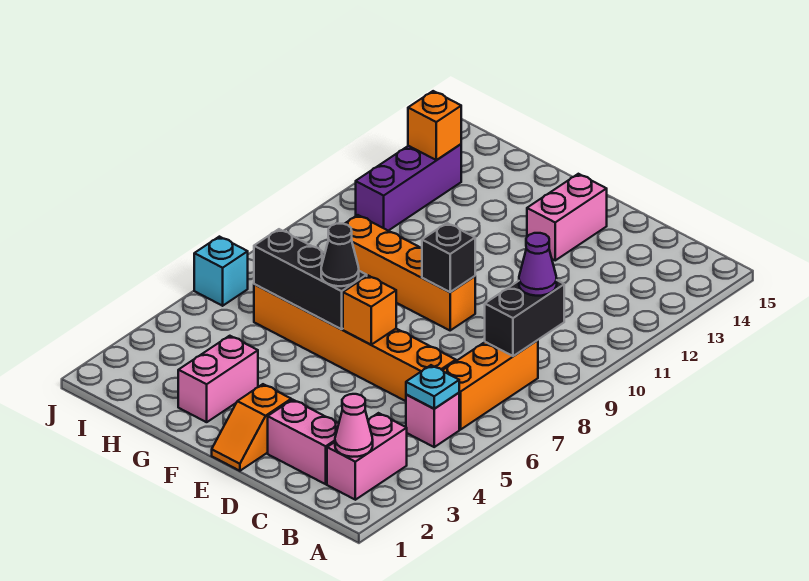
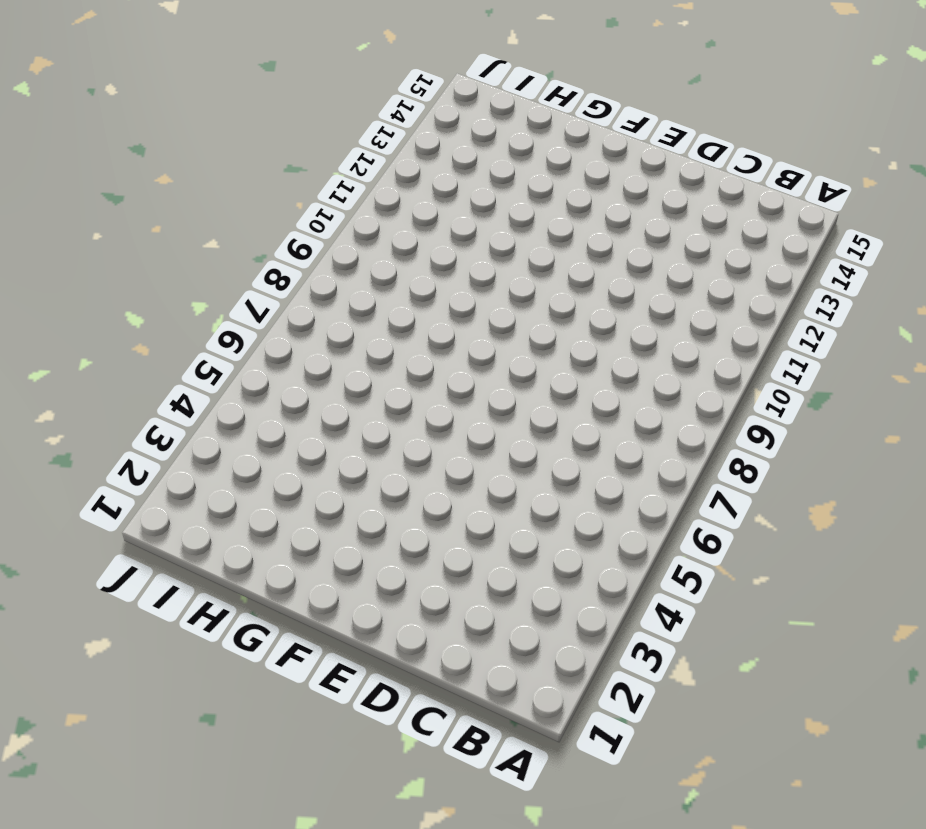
none -> pink brick B2:B3 level 1
none -> pink brick B5 level 1
none -> orange brick B6:B8 level 1

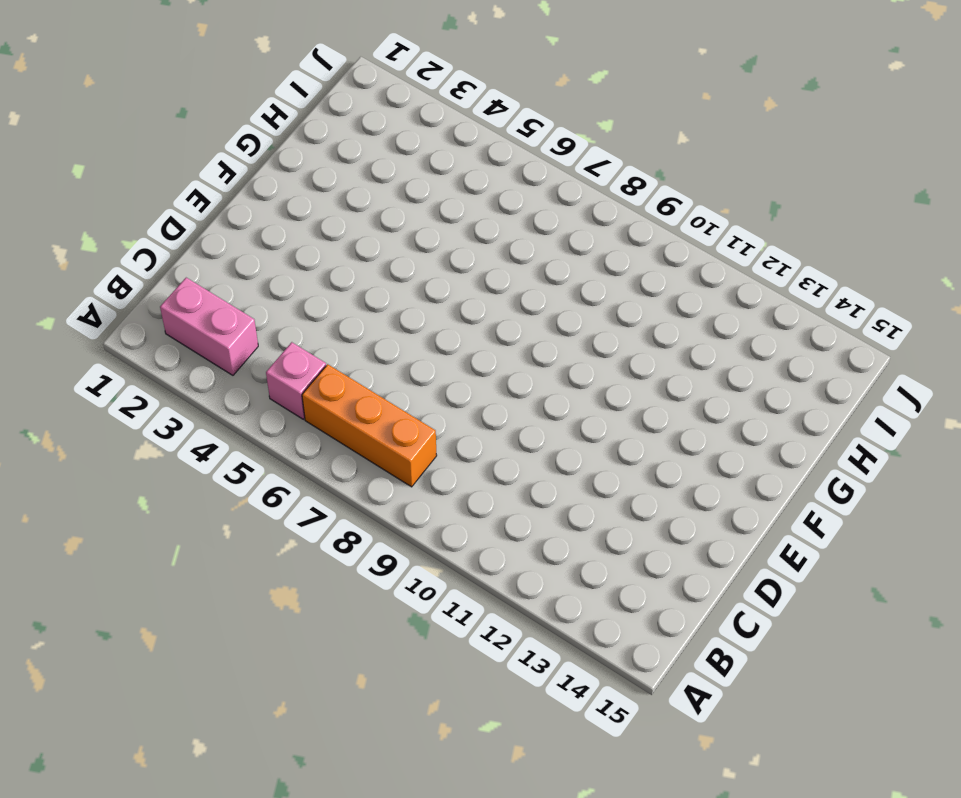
none -> pink brick C2:D2 level 1
none -> orange brick C6:H6 level 1
none -> orange slope E1:E2 level 1 top 2

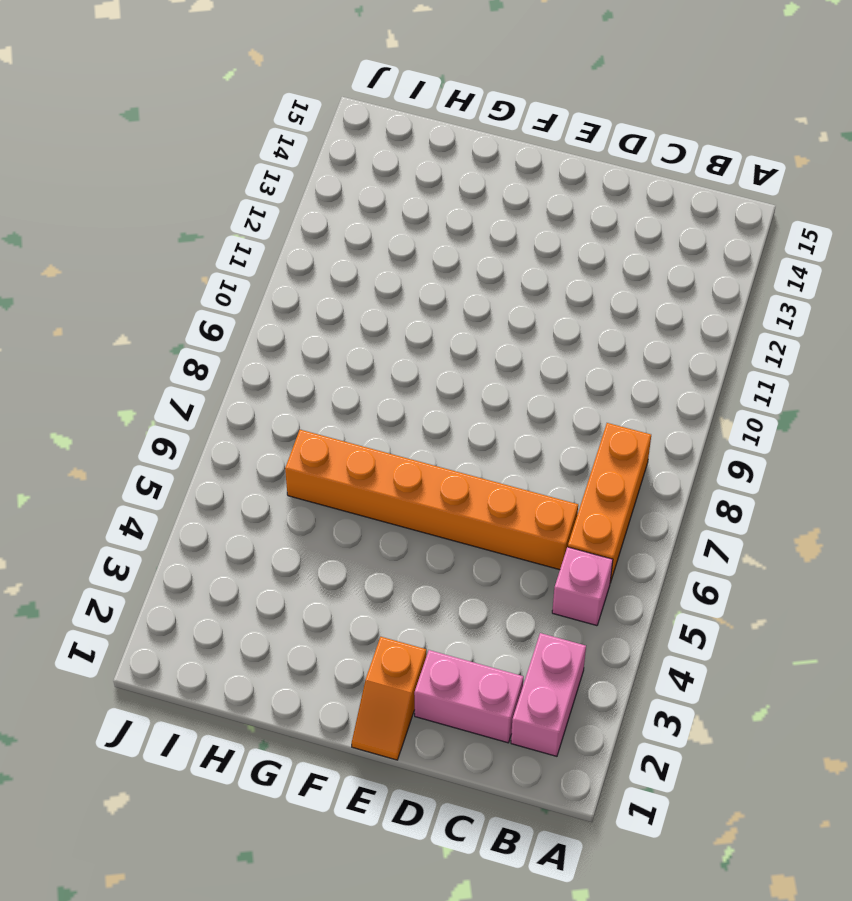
none -> orange brick E9:H9 level 1
none -> pink brick E13:E14 level 1
none -> pink brick G2:G3 level 1

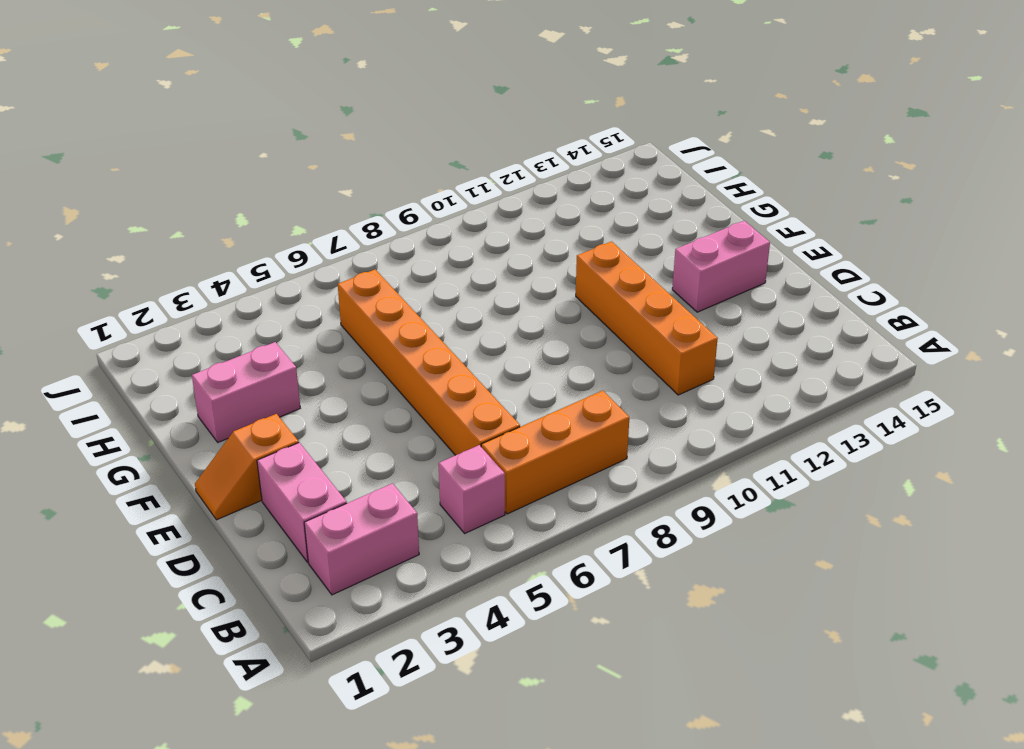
orange brick C11:F11 level 1 -> orange brick E9:H9 level 1
none -> purple brick I11:I13 level 1
none -> cyan brick J6 level 1
none -> pink cone B2 level 2

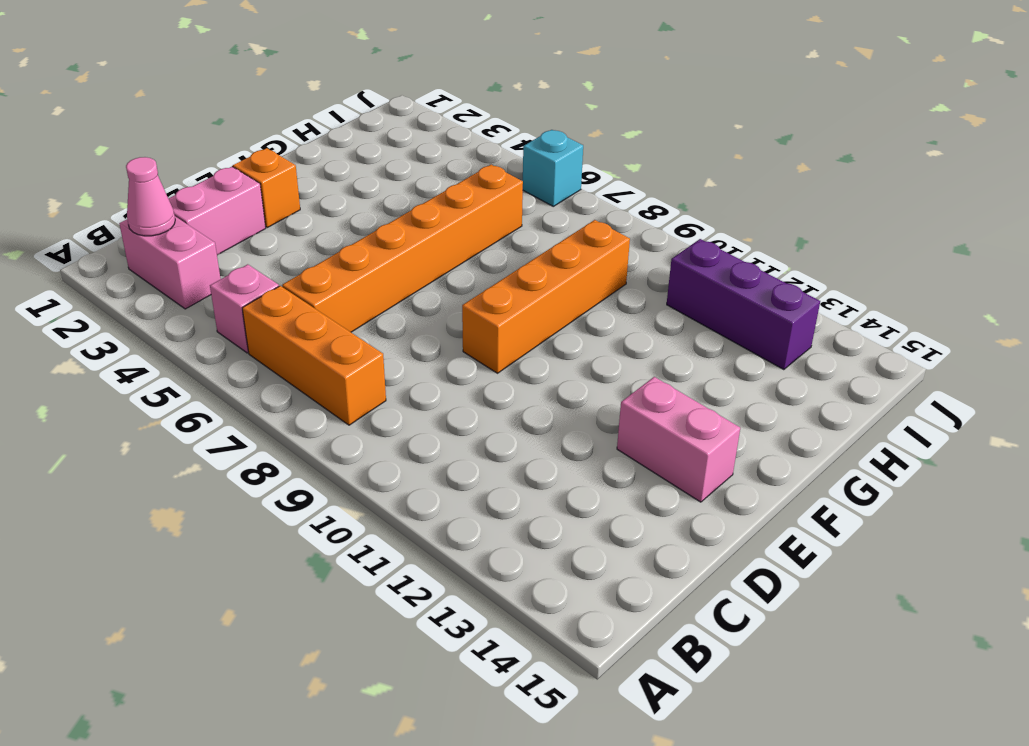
none -> pink brick G2:G3 level 1
none -> cyan plate B5 level 2
none -> black brick B8:B9 level 2

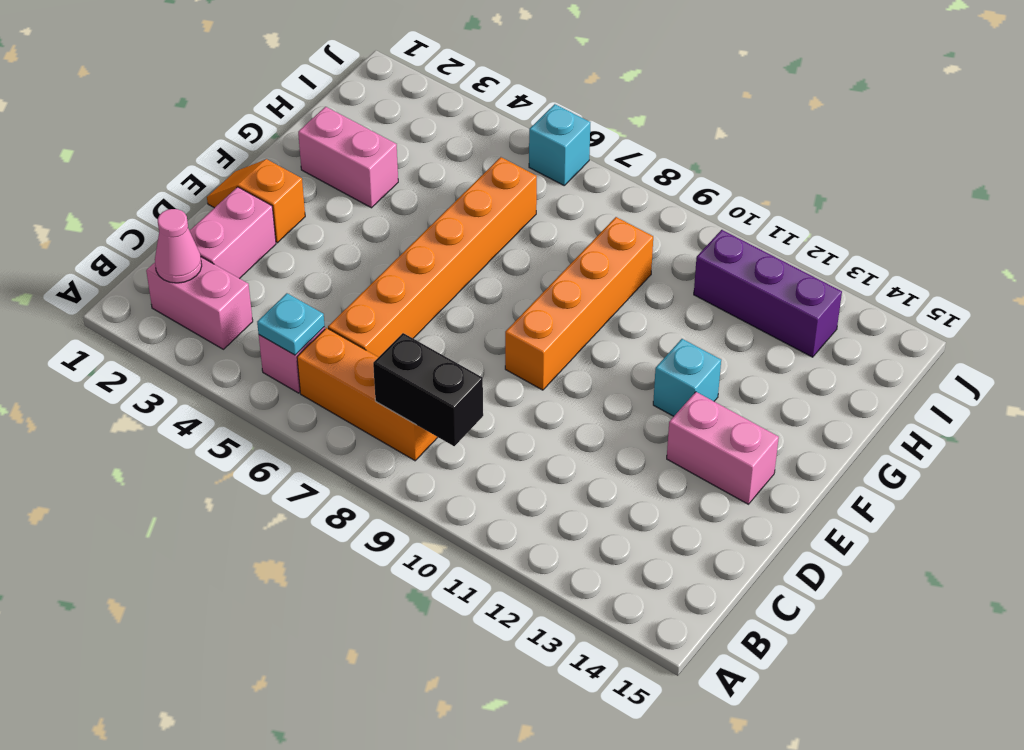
cyan brick F12 level 1 -> none
none -> orange brick E6 level 2
none -> black brick E9 level 2
none -> black brick F6:H6 level 2

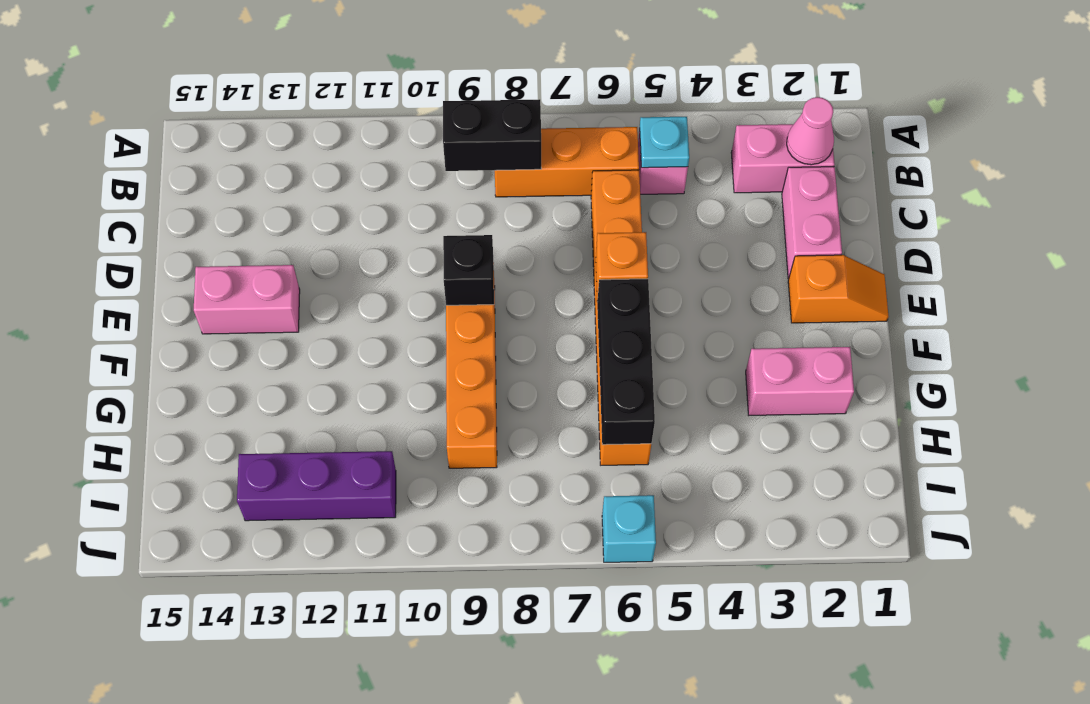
none -> orange brick I13 level 2
none -> purple cone B9 level 3
none -> black cone F6 level 3

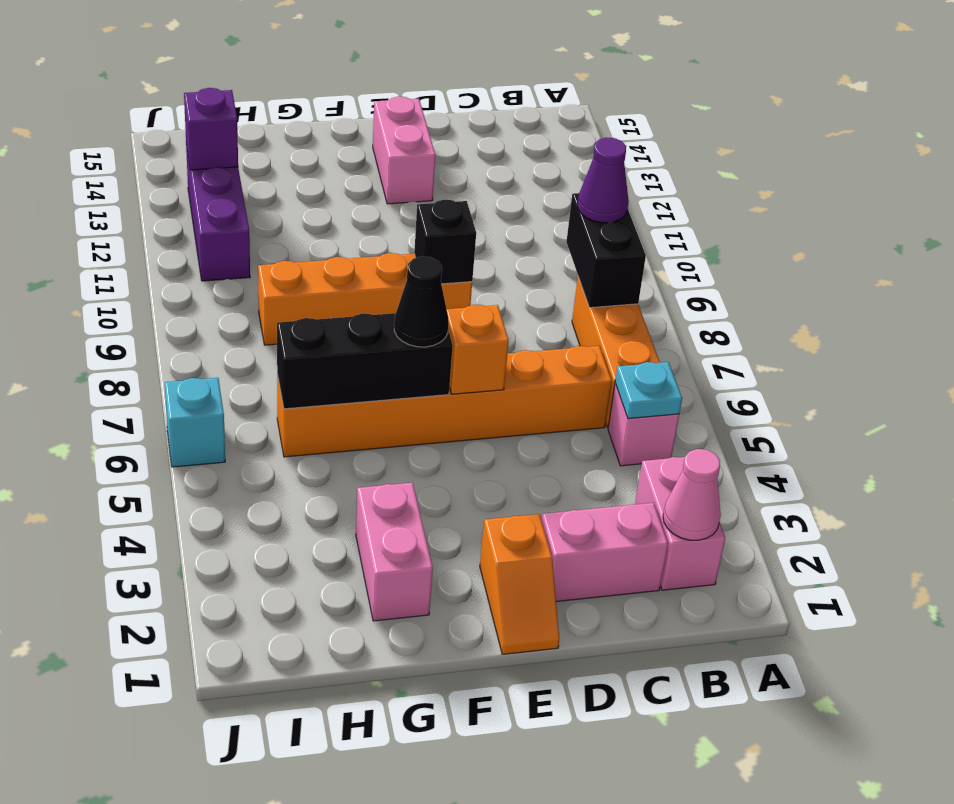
purple brick I13 level 2 -> orange brick I13 level 2

